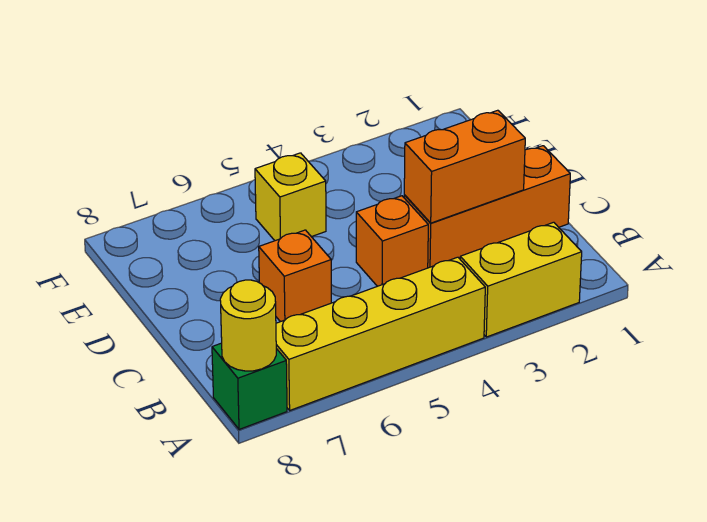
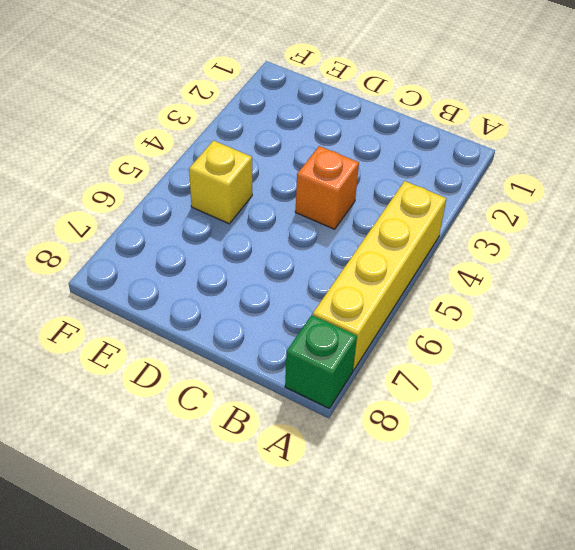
none -> yellow brick A2:A3 level 1
none -> orange brick C1:C3 level 1

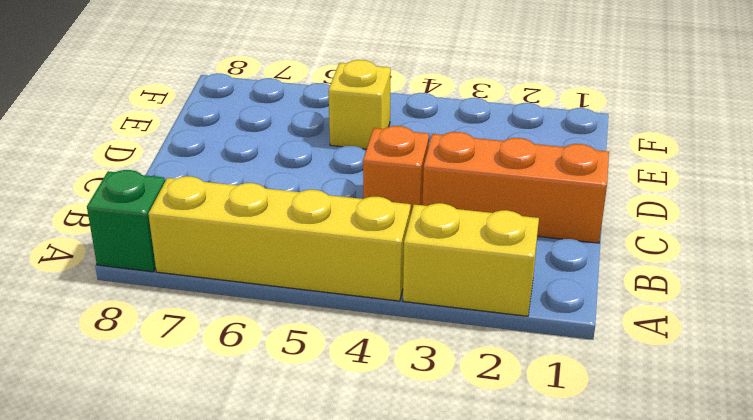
none -> orange brick C6 level 1
none -> yellow round brick A8 level 2

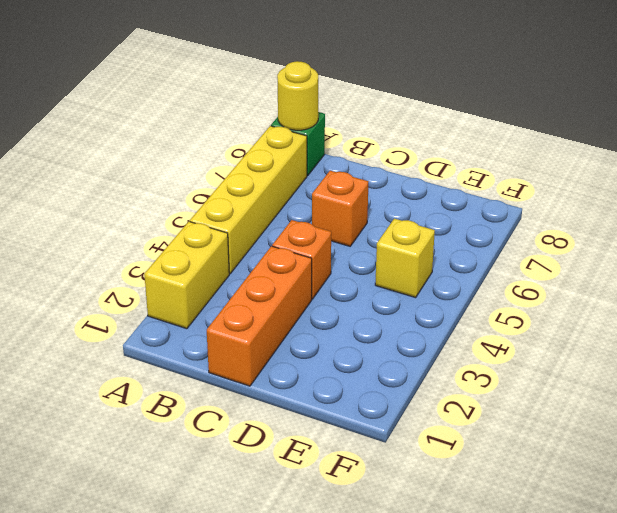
none -> orange brick C2:C3 level 2

